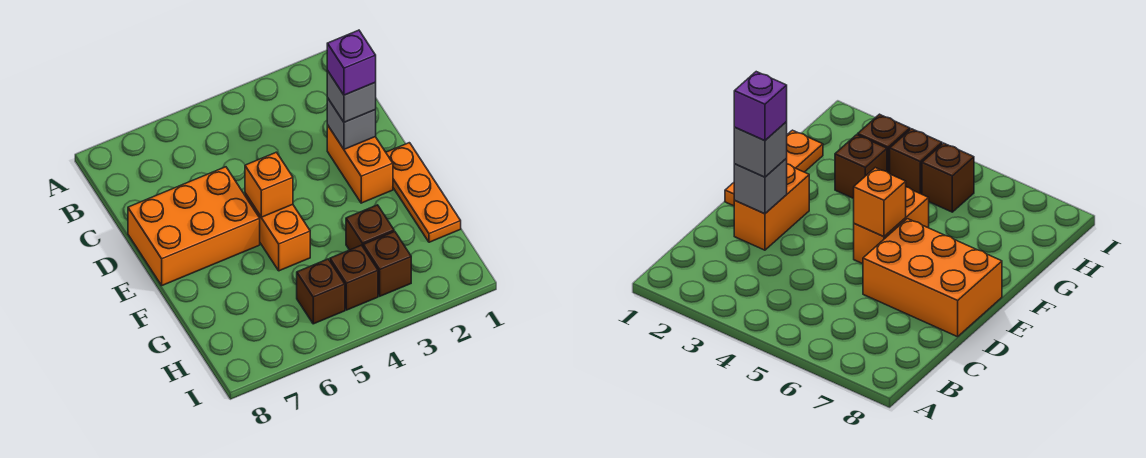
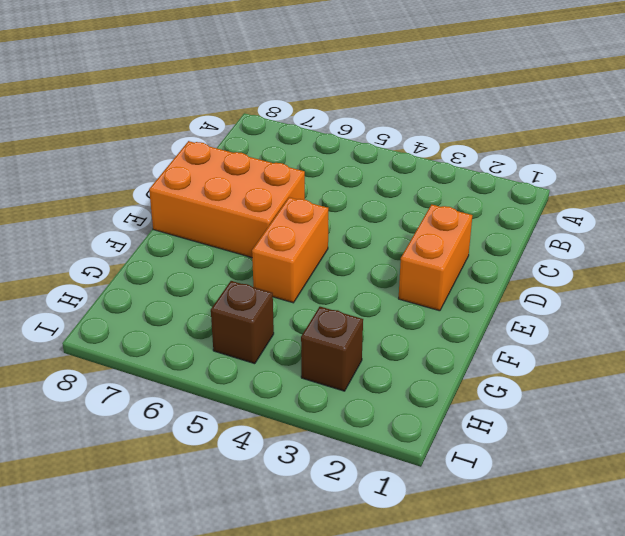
none -> orange plate E1:G1 level 1
none -> brown brick G3 level 1
none -> brown brick H4 level 1

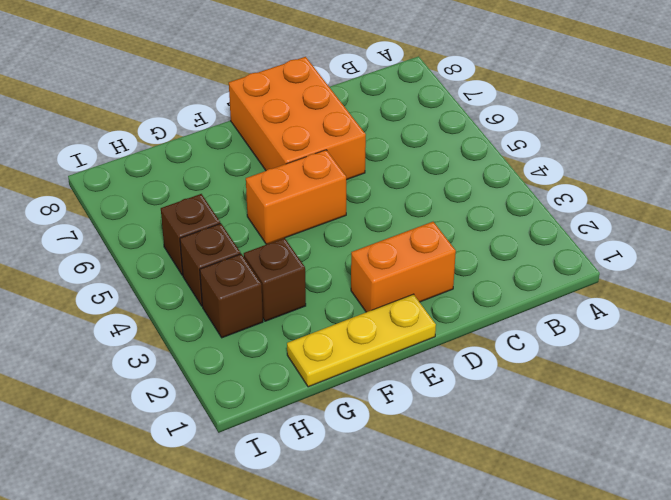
yellow plate E1:G1 level 1 -> orange plate E1:G1 level 1
none -> grey brick D2 level 2
none -> orange brick E5 level 2
none -> grey brick D2 level 3

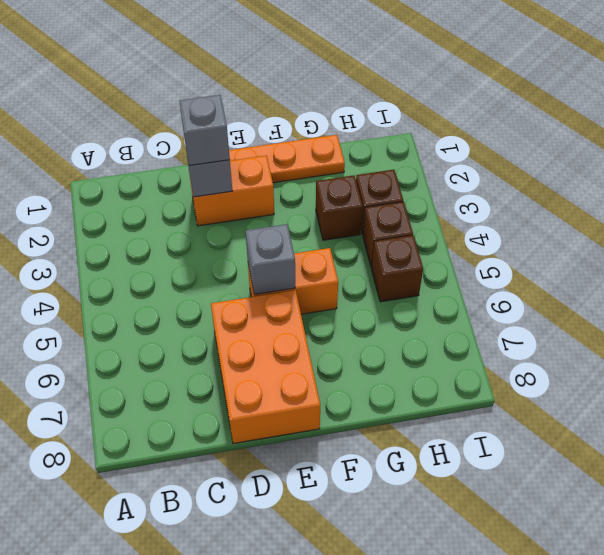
grey brick E5 level 2 -> orange brick E5 level 2
none -> purple brick D2 level 4

